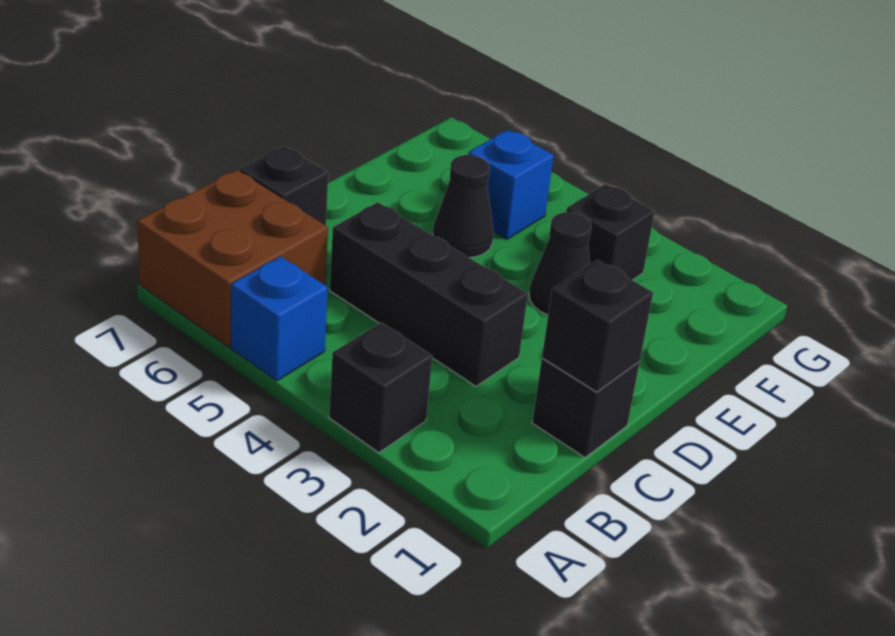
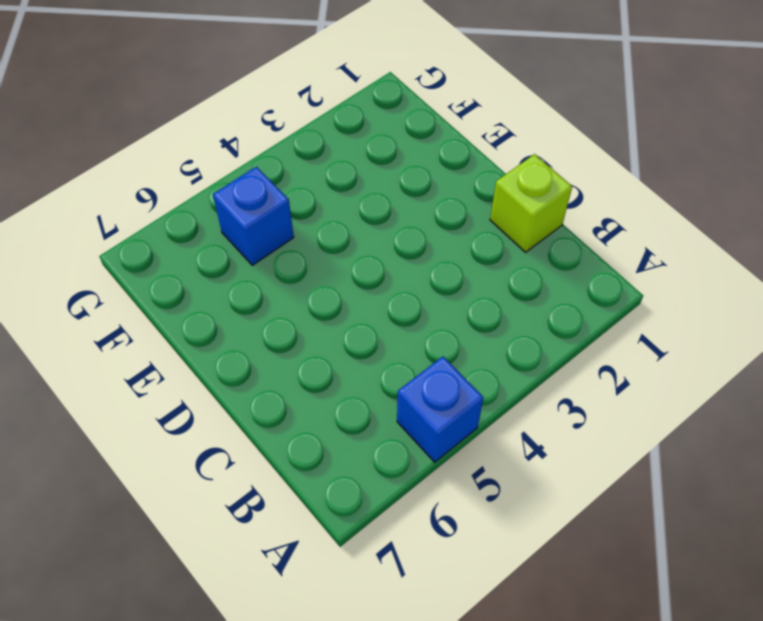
lime brick C1 level 1 -> black brick C1 level 1
none -> black brick A3 level 1
none -> brown brick A6:B7 level 1

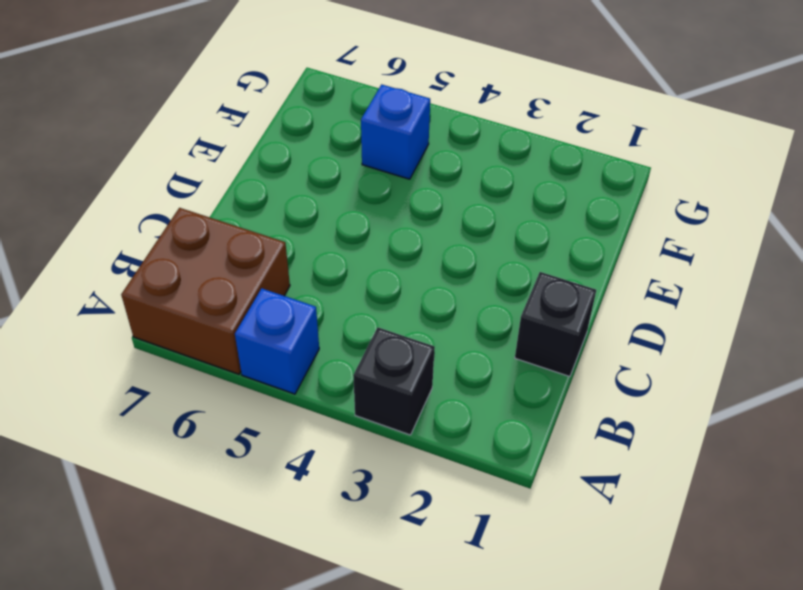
none -> black brick C3:C5 level 1
none -> black brick C7 level 1

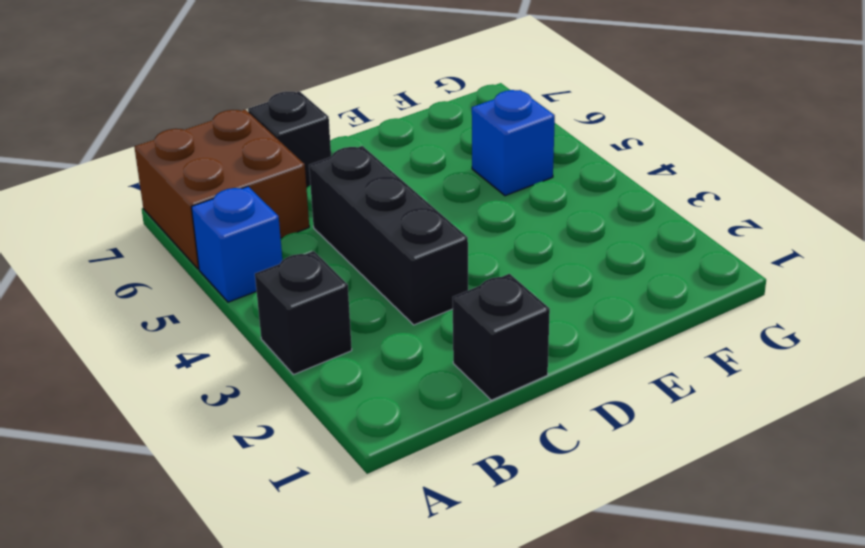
none -> black cone E3 level 1
none -> black cone E5 level 1

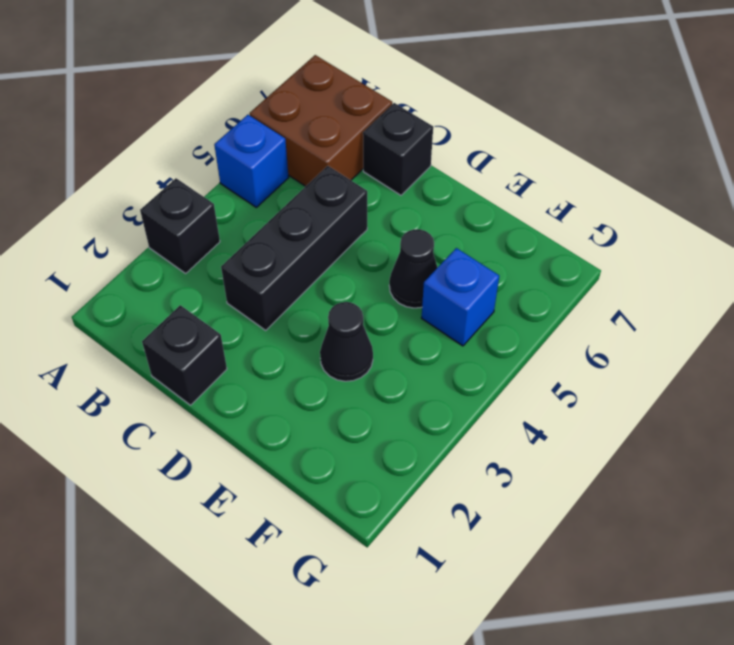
none -> black brick F3 level 1
none -> black brick C1 level 2

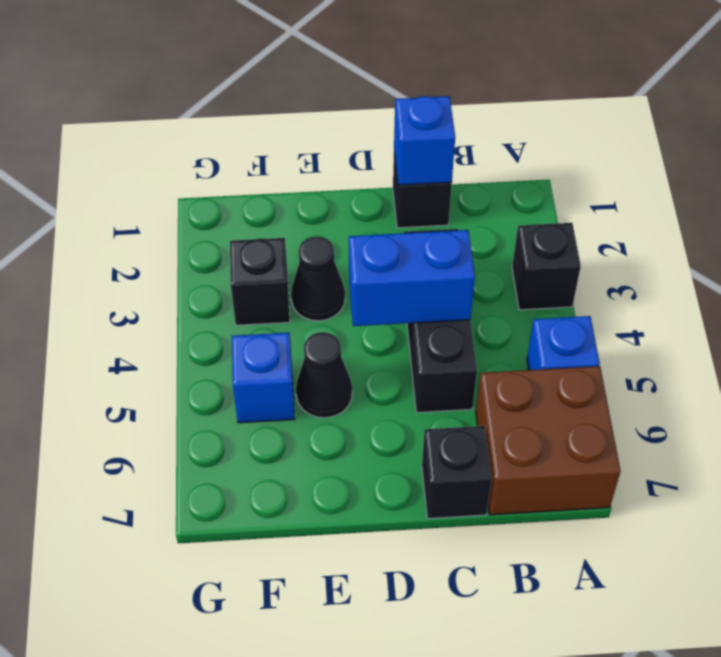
blue brick C1 level 2 -> black brick C1 level 2
blue brick C4:D4 level 2 -> none

